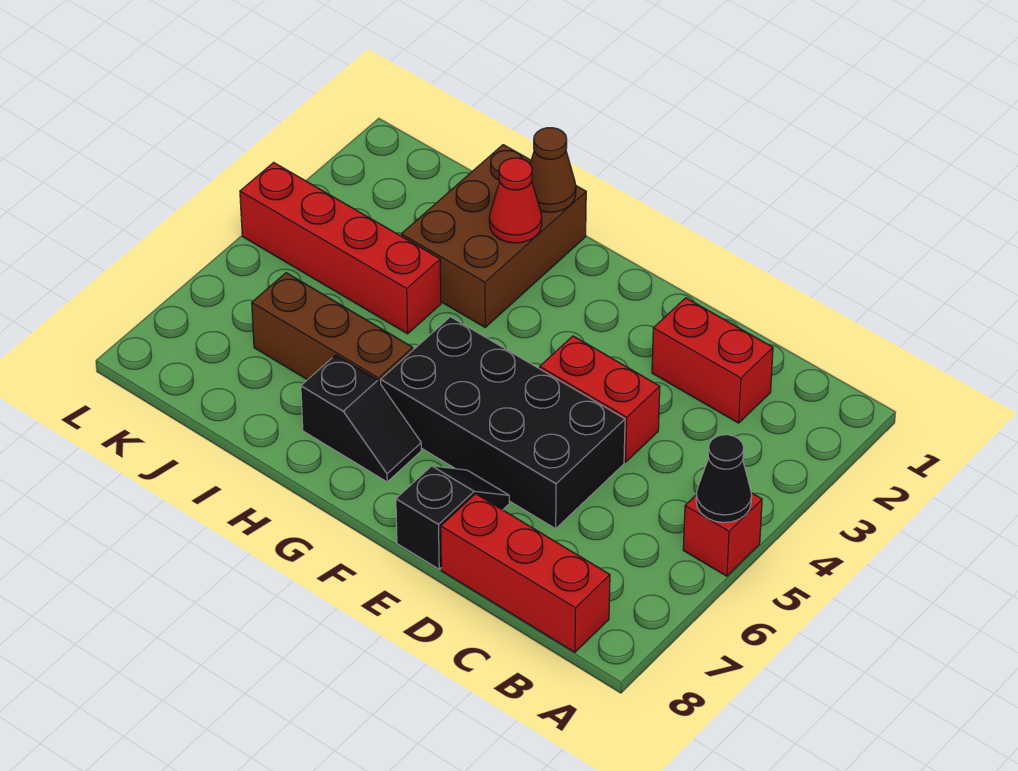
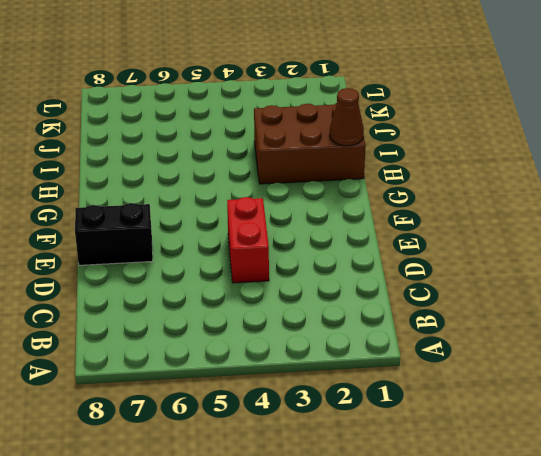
black brick E7:E8 level 1 -> black slope E7:E8 level 1 top 8
none -> red brick A5 level 1
none -> red brick B8:D8 level 1
none -> red brick C2:D2 level 1

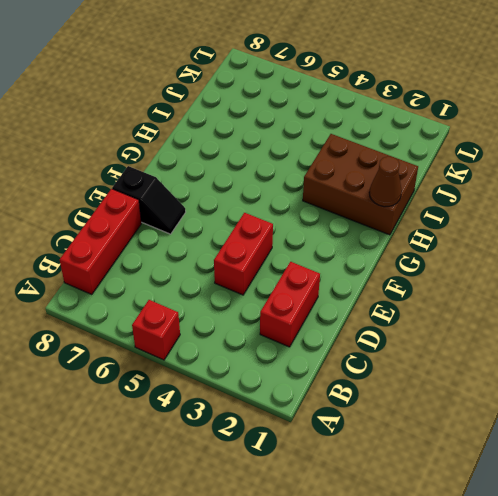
none -> black brick D5:G6 level 1
none -> black slope G7:H7 level 1 top H
none -> brown brick H6:J6 level 1

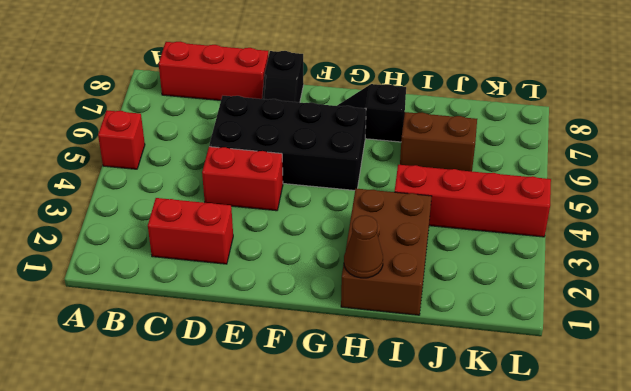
brown brick I6:J6 level 1 -> brown brick H6:J6 level 1
none -> black cone A5 level 2
none -> red cone H2 level 2

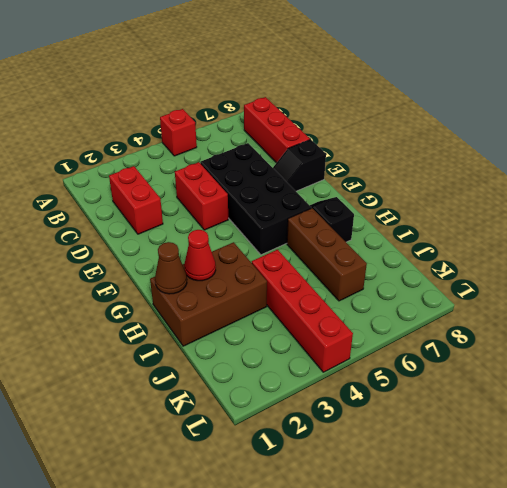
none -> black cone A5 level 2

